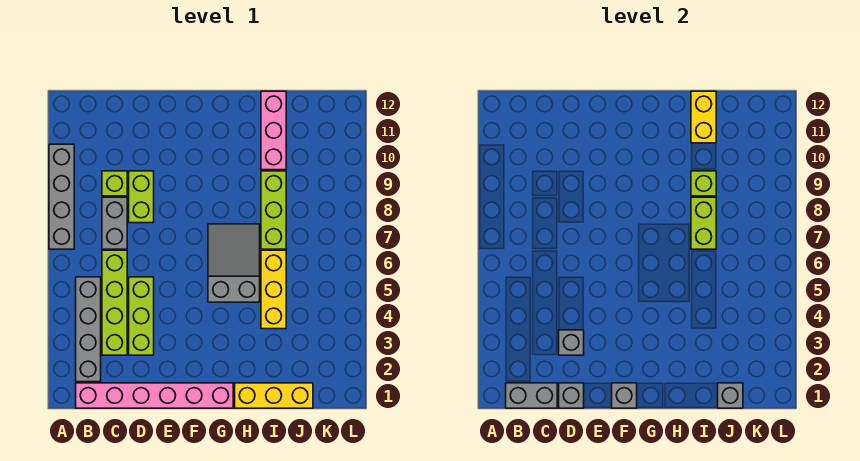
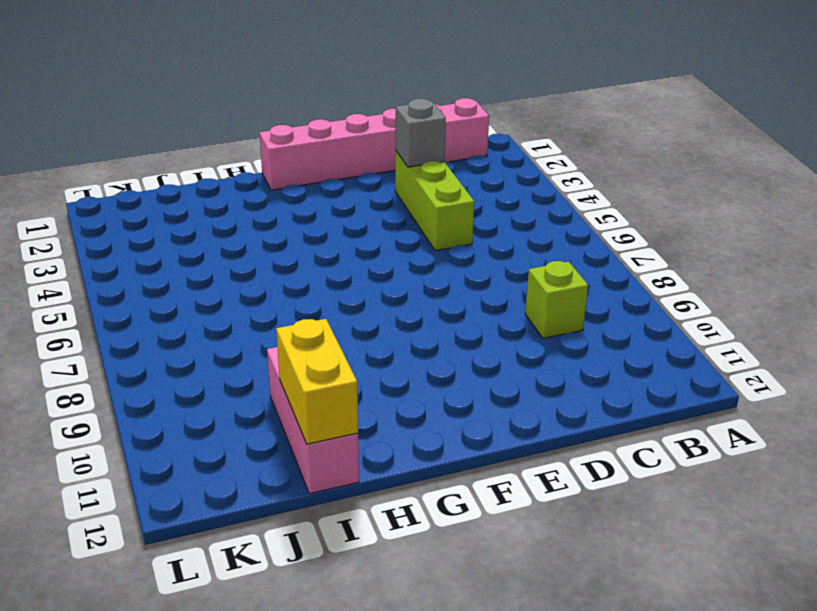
none -> grey brick A7:A10 level 1
none -> grey brick B2:B5 level 1
none -> lime brick C3:C6 level 1

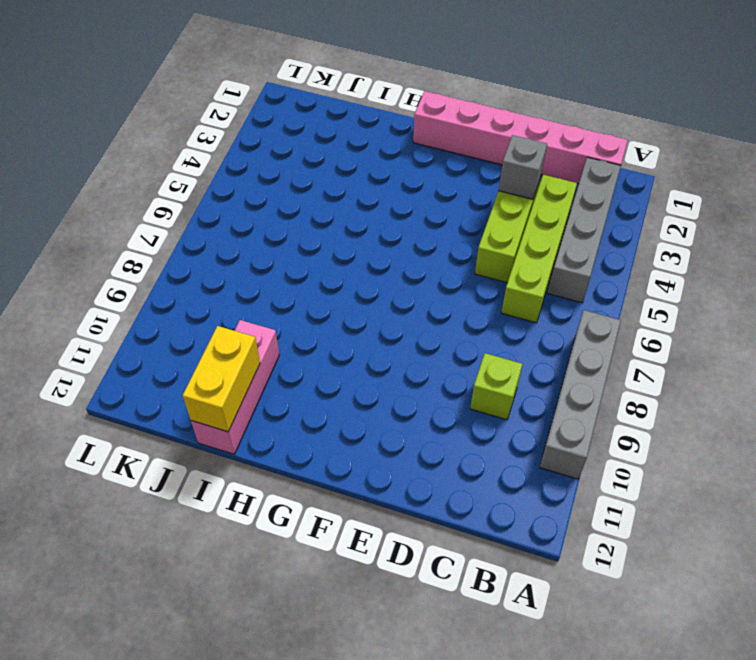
none -> grey brick C7:C8 level 1
none -> lime brick D8:D9 level 1
none -> grey slope G5:H7 level 1 top 5

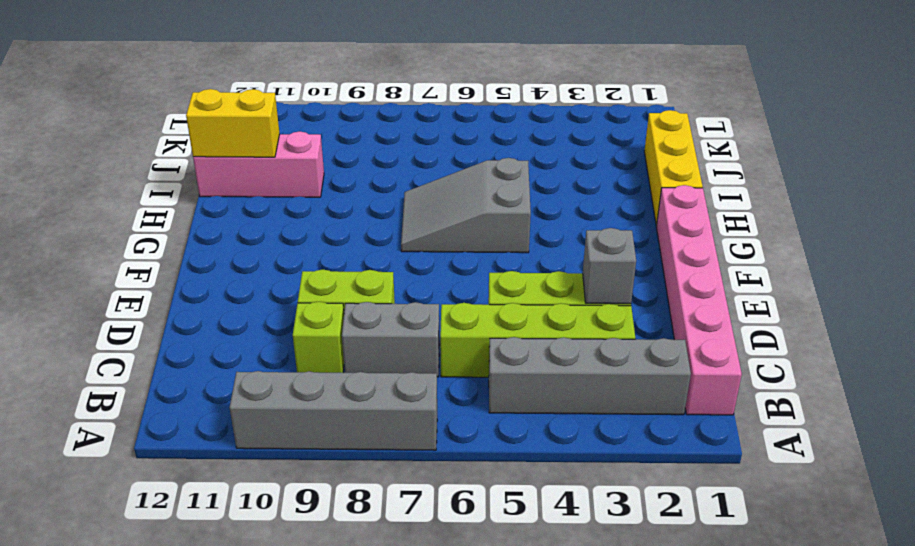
none -> yellow brick I4:I6 level 1
none -> lime brick I7:I9 level 1
none -> grey brick B1:C1 level 2

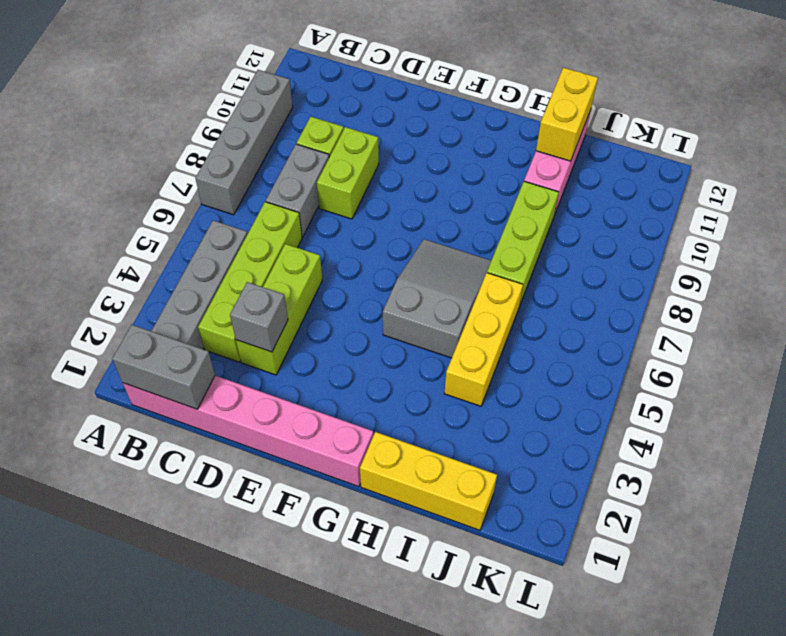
none -> grey brick D1 level 2
none -> grey brick F1 level 2
none -> lime brick I7:I8 level 2

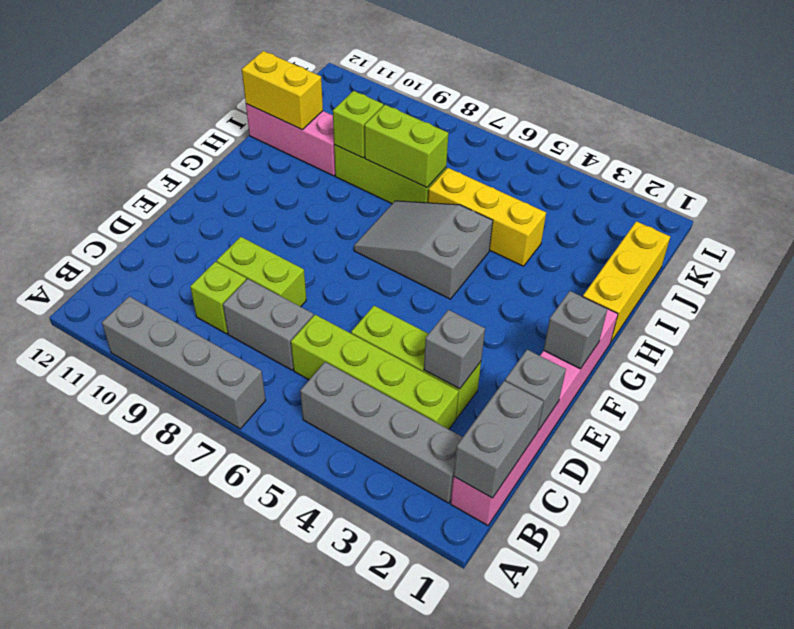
none -> grey brick J1 level 2

